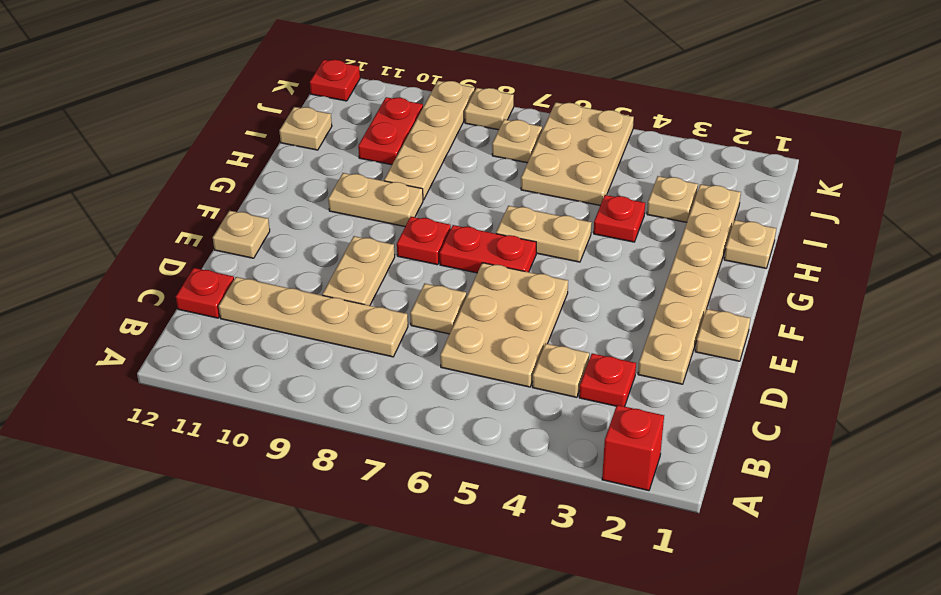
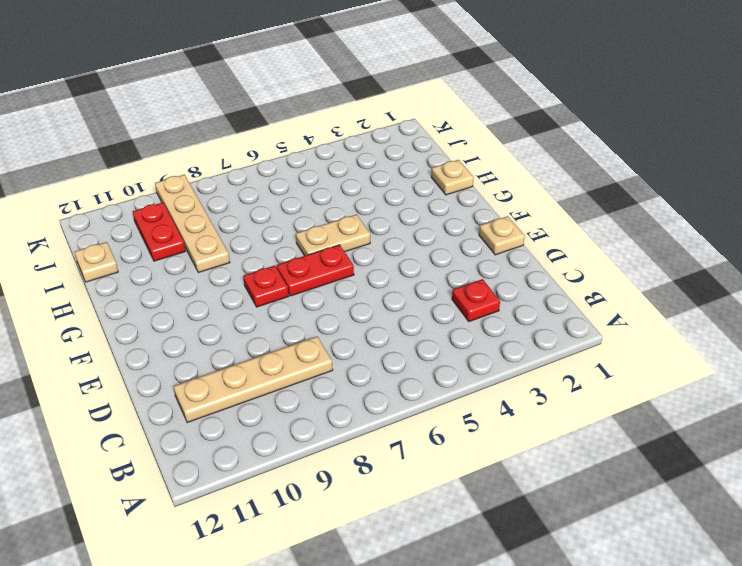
none -> red brick A2 level 1
none -> tan plate C4 level 1
none -> tan plate C5:E6 level 1

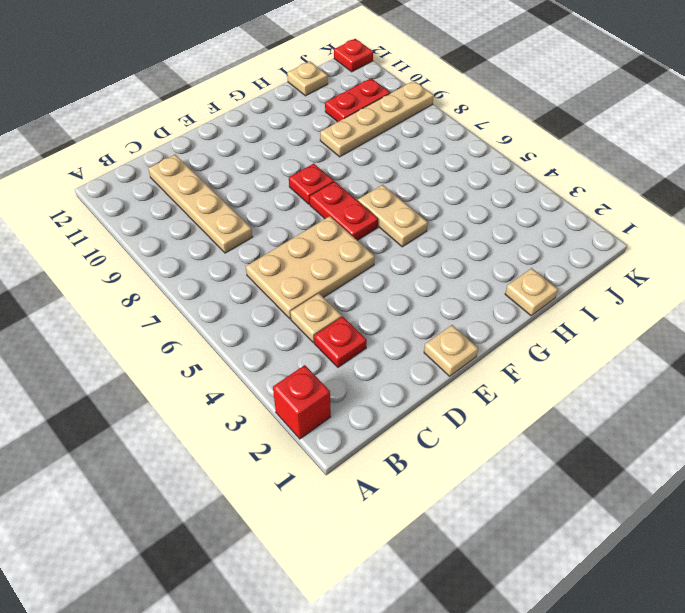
none -> red plate C12 level 1
none -> tan plate D2:I2 level 1
none -> tan plate D7 level 1

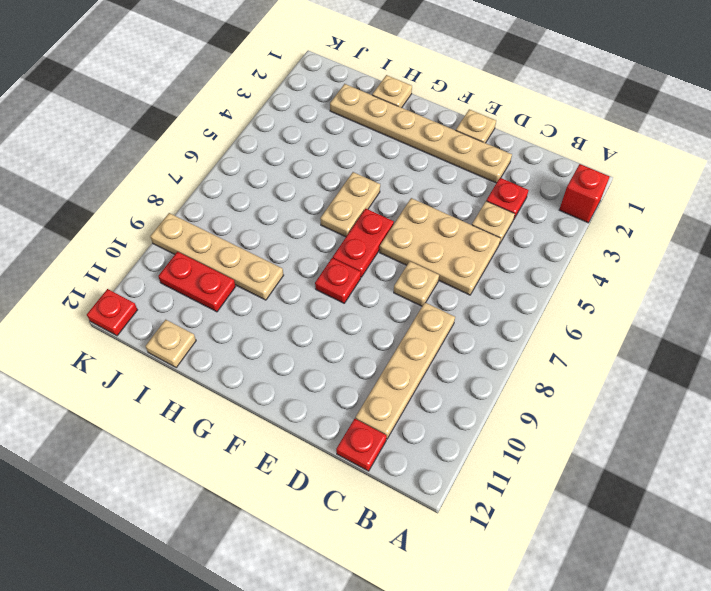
none -> tan plate D9:E9 level 1
none -> tan plate E12 level 1
none -> tan plate G9:G10 level 1

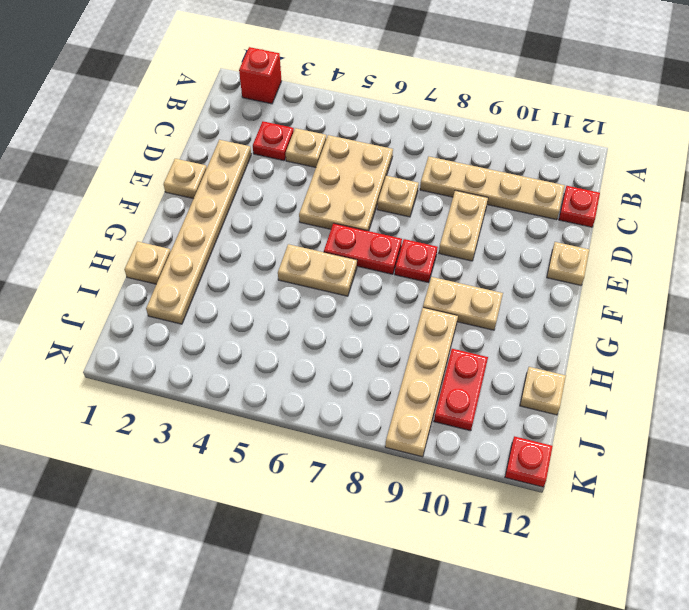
none -> red plate H4 level 1
none -> tan plate I3 level 1
none -> tan plate I5:K6 level 1

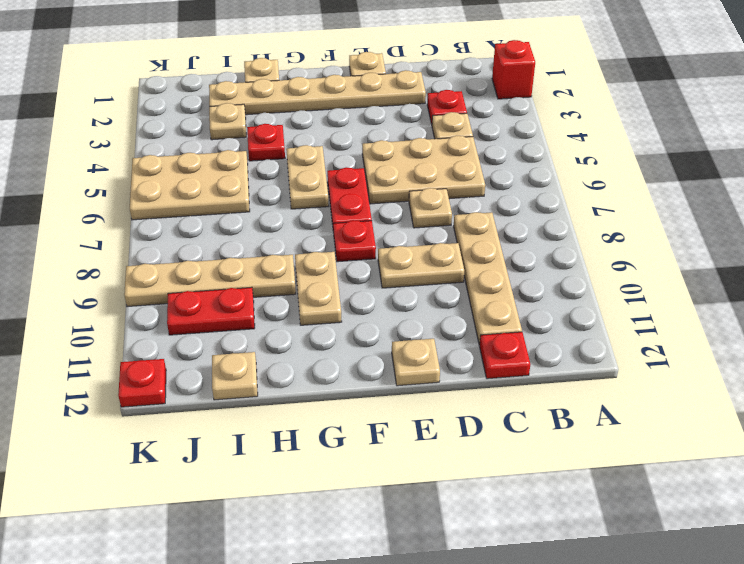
none -> tan plate J7 level 1
none -> tan plate K8 level 1

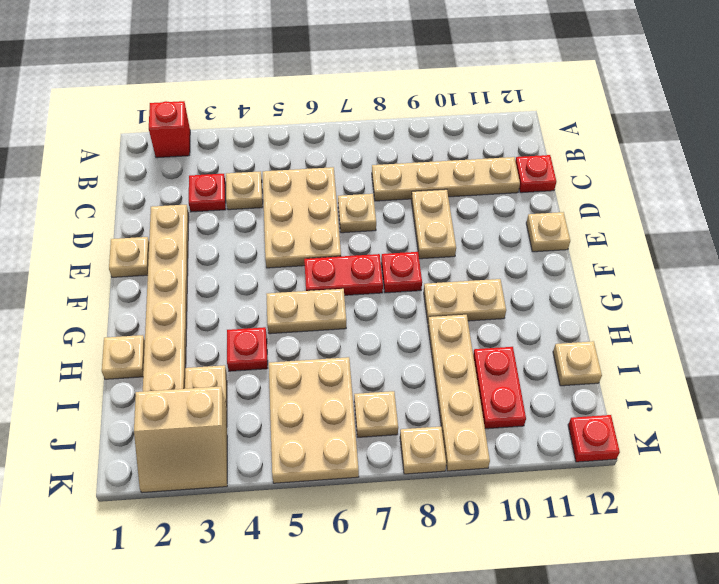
tan slope J2:K3 level 1 top J -> none

